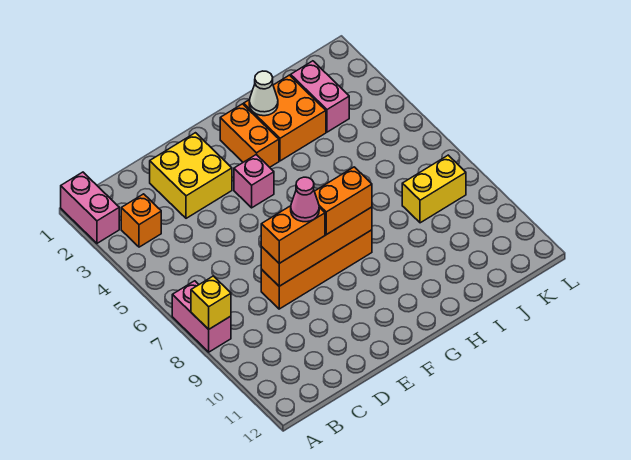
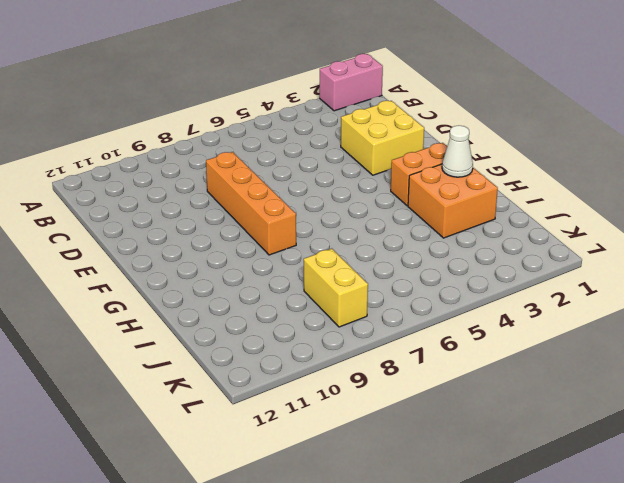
none -> pink brick A7:A8 level 1
none -> orange brick B3 level 1
none -> pink brick F4 level 1

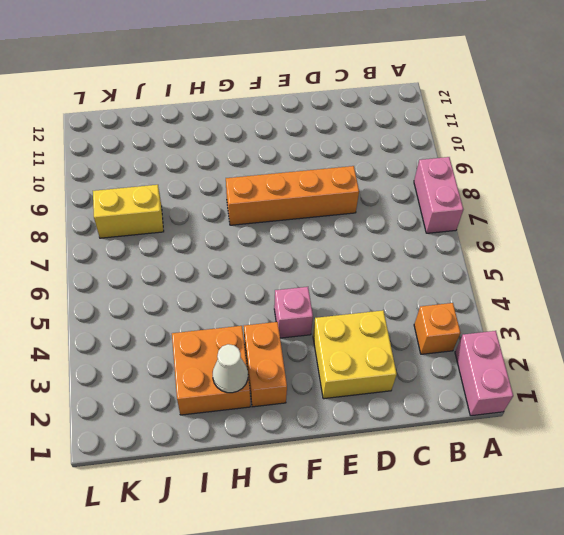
none -> pink brick J2:J3 level 1
none -> yellow brick A8 level 2
none -> orange brick D8:G8 level 2

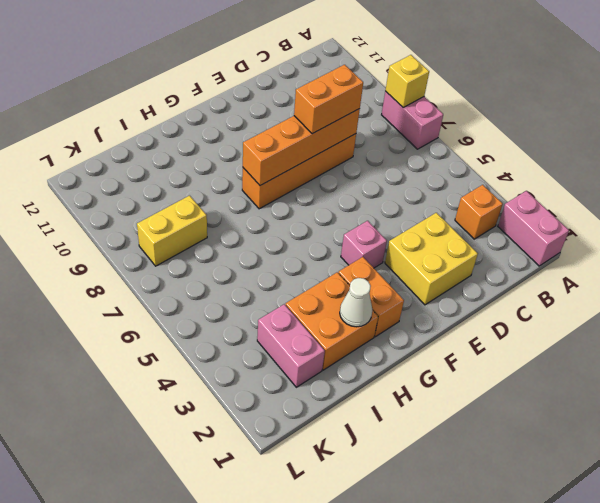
none -> orange brick F8:G8 level 3
none -> pink cone E8 level 4

